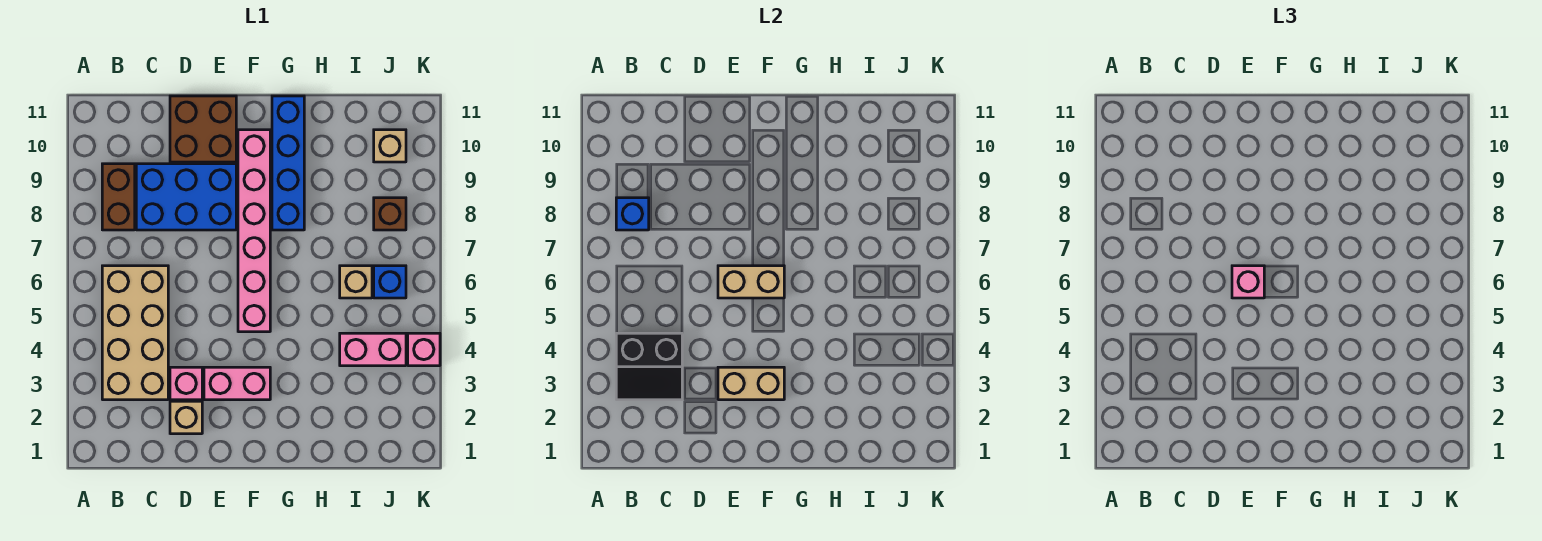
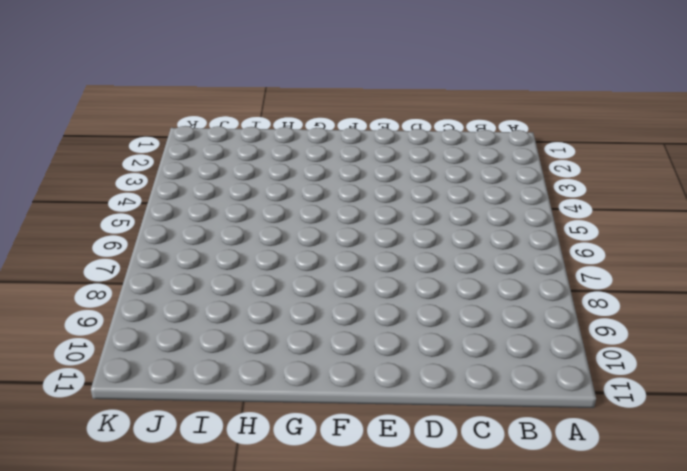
none -> tan brick B3:C6 level 1
none -> brown brick B8:B9 level 1
none -> blue brick C8:E9 level 1

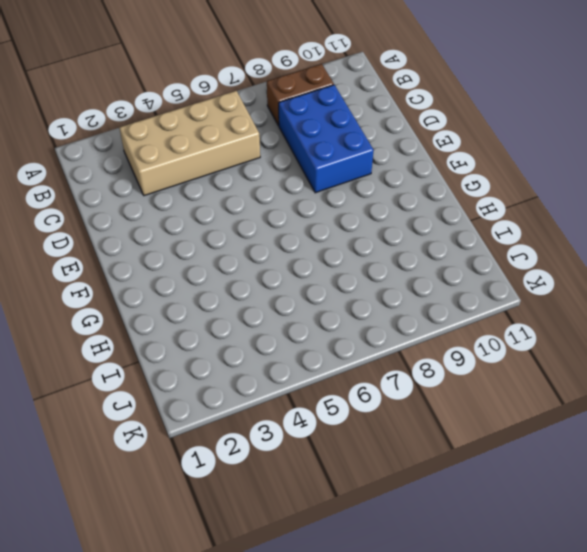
none -> tan brick D2 level 1
none -> pink brick D3 level 1
none -> brown brick D10:E11 level 1

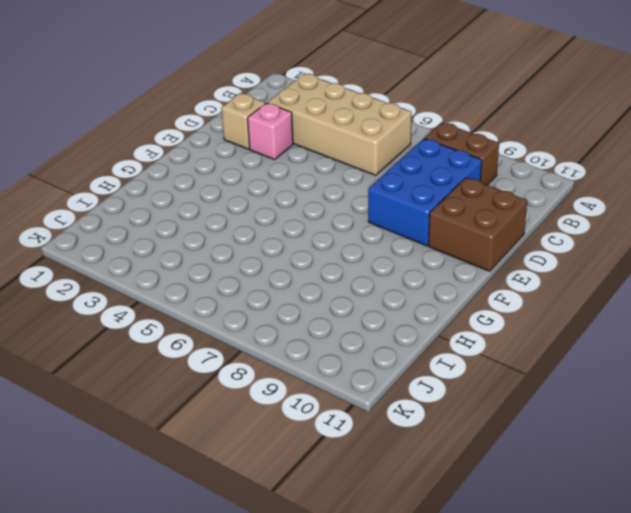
none -> pink brick E3:F3 level 1
none -> pink brick F5:F10 level 1
none -> blue brick G8:G11 level 1

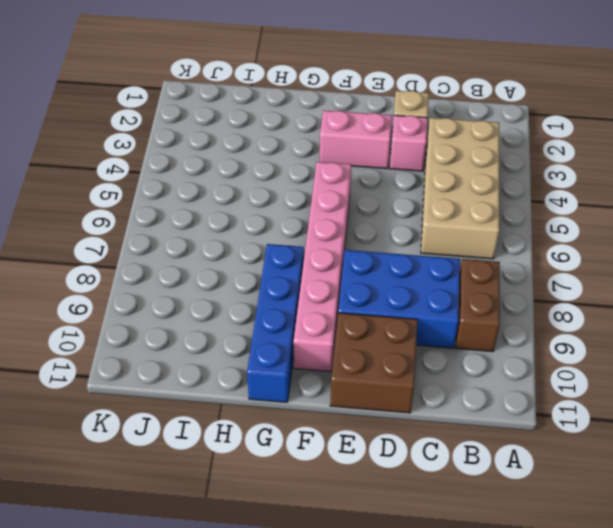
none -> pink brick I4:J4 level 1
none -> tan brick I6 level 1
none -> blue brick J6 level 1

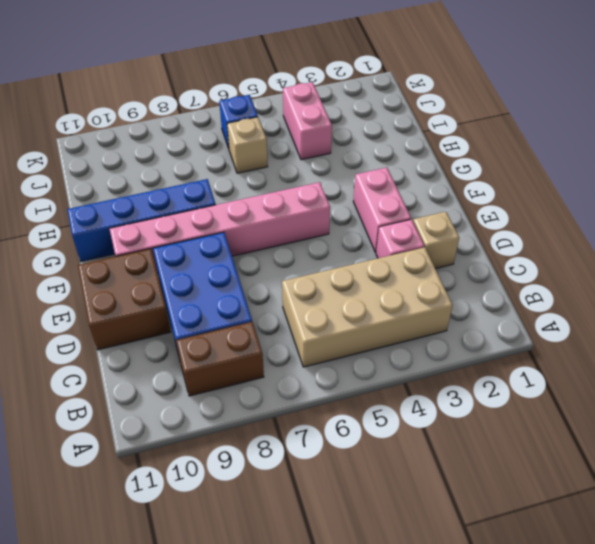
none -> brown brick J8 level 1
none -> tan brick J10 level 1
none -> pink brick K4 level 1

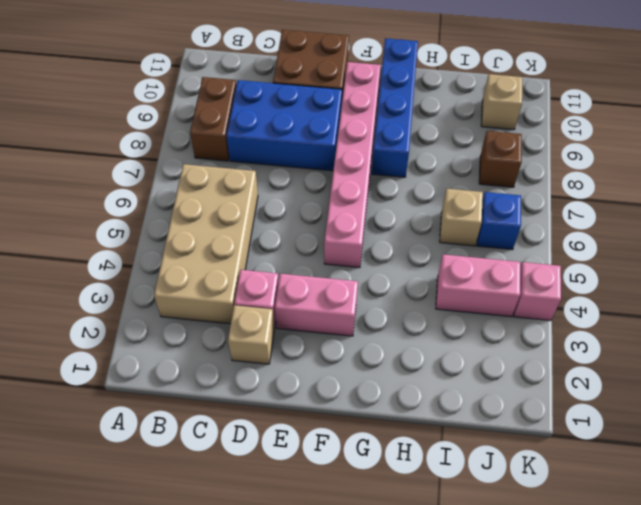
none -> black slope B3:C4 level 2 top 4
none -> blue brick B8 level 2
none -> tan brick E3:F3 level 2

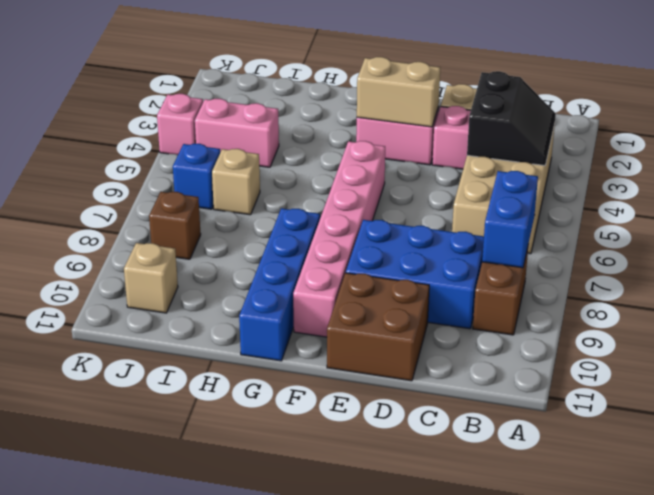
black slope B3:C4 level 2 top C -> black slope B3:C4 level 2 top 4
blue brick B7:B8 level 2 -> blue brick B8 level 2
none -> tan brick E6:F6 level 2
none -> pink brick E6 level 3

